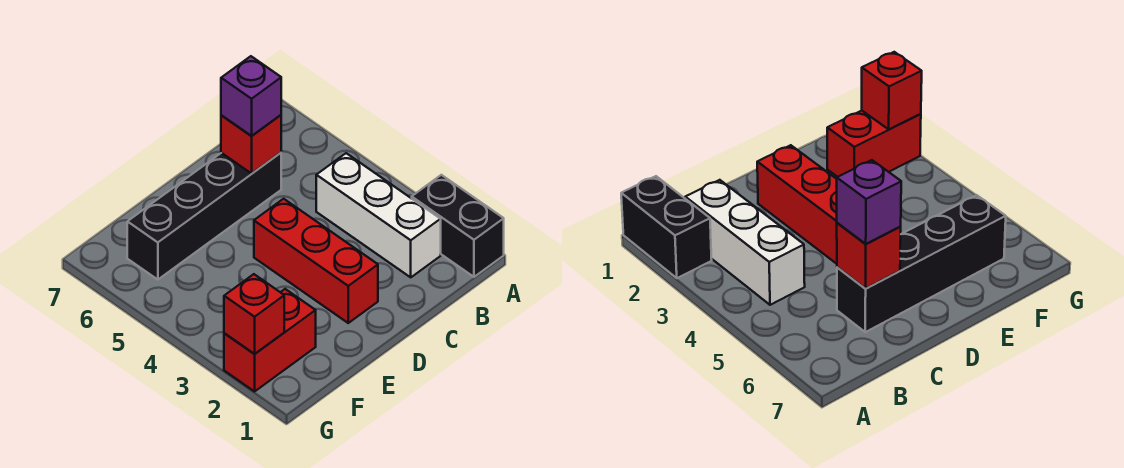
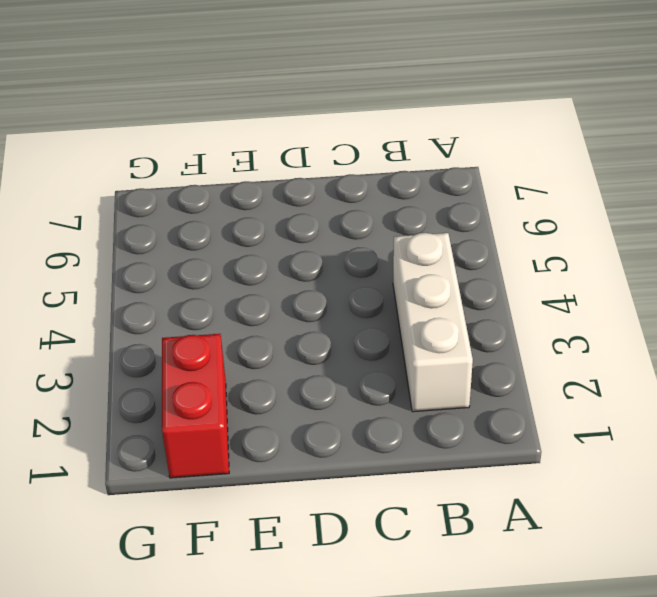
red brick F1:F2 level 1 -> red brick F2:G2 level 1
none -> black brick A1:A2 level 1
none -> black brick C6:F6 level 1

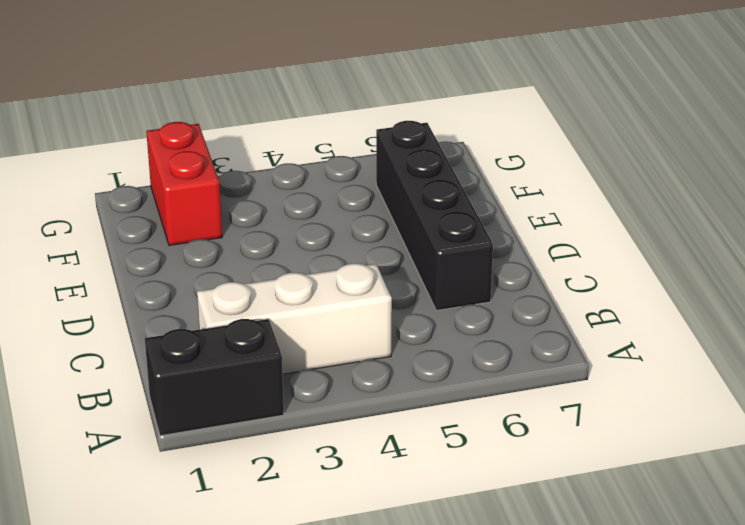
none -> red brick D2:D4 level 1
none -> red brick C6 level 2

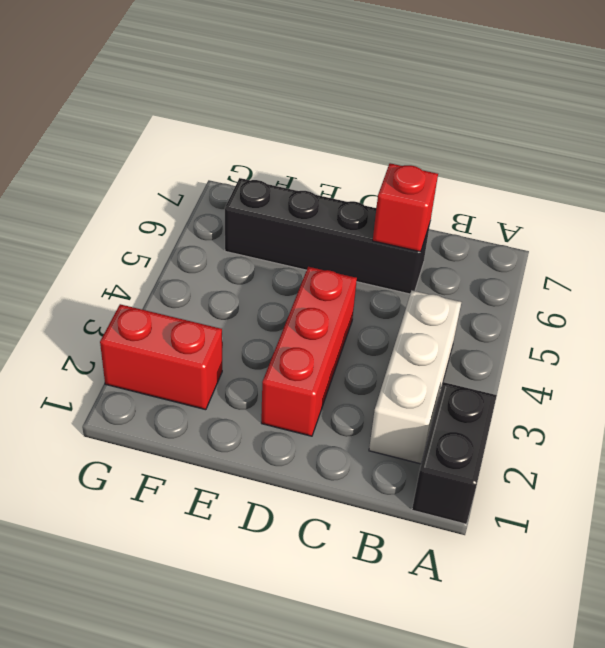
none -> red brick G2 level 2
none -> purple brick C6 level 3

